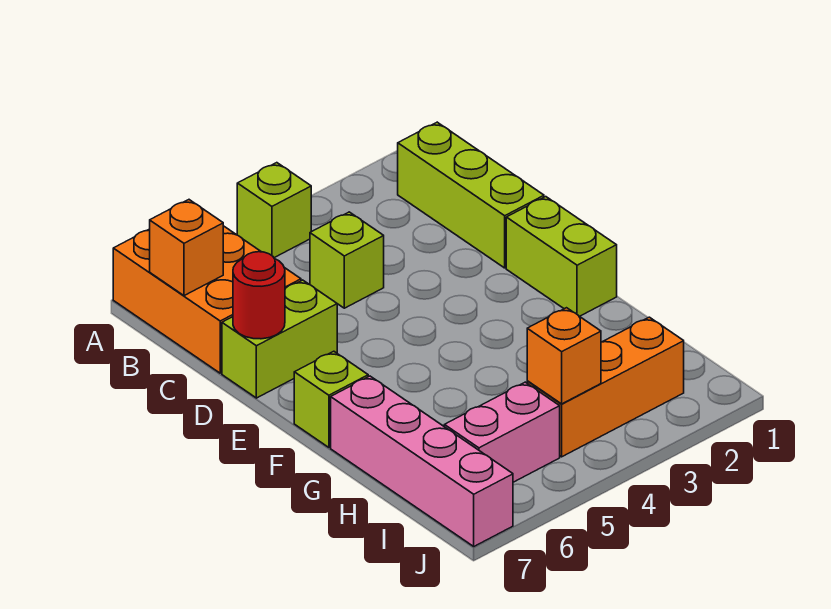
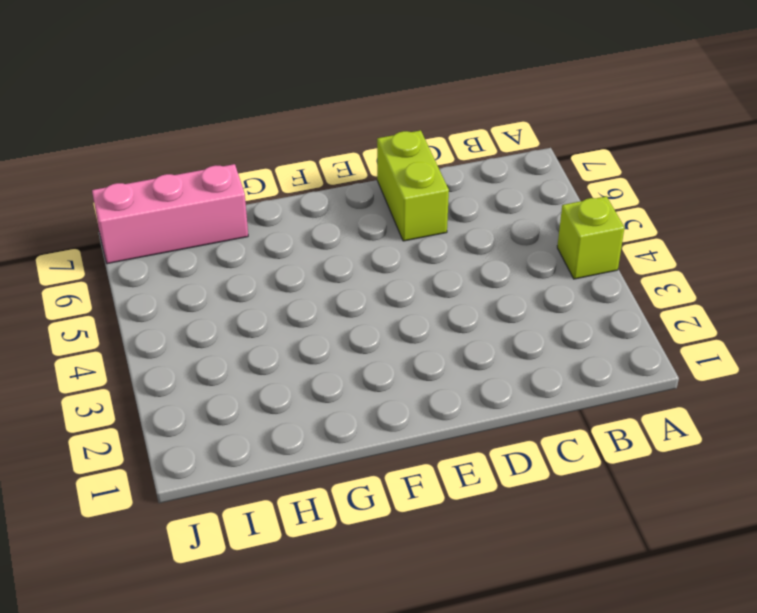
pink brick H7:J7 level 1 -> pink brick G7:J7 level 1
none -> orange brick A6:C7 level 1
none -> lime brick B1:D1 level 1
none -> lime brick C4 level 1

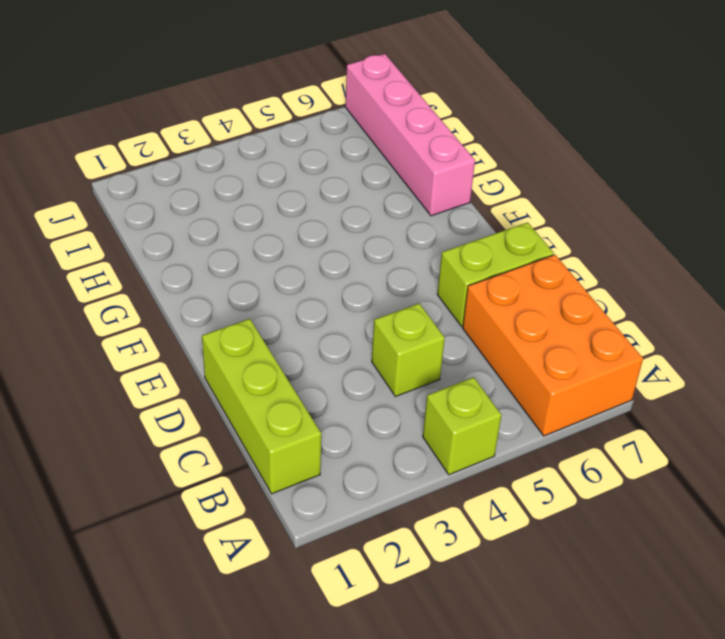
none -> lime brick E1:F1 level 1
none -> lime brick F7 level 1
none -> orange brick I2:I4 level 1

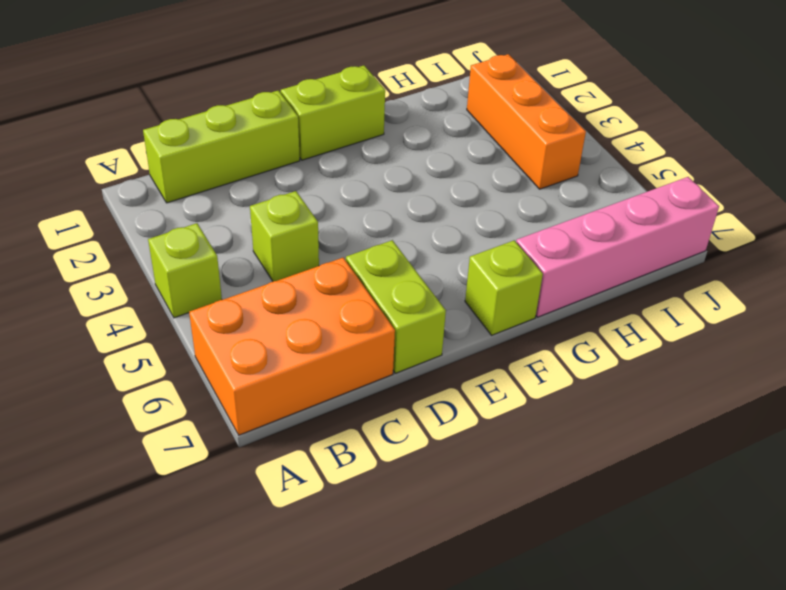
none -> pink brick I5:I6 level 1
none -> orange brick B7 level 2
none -> red round brick D7 level 2

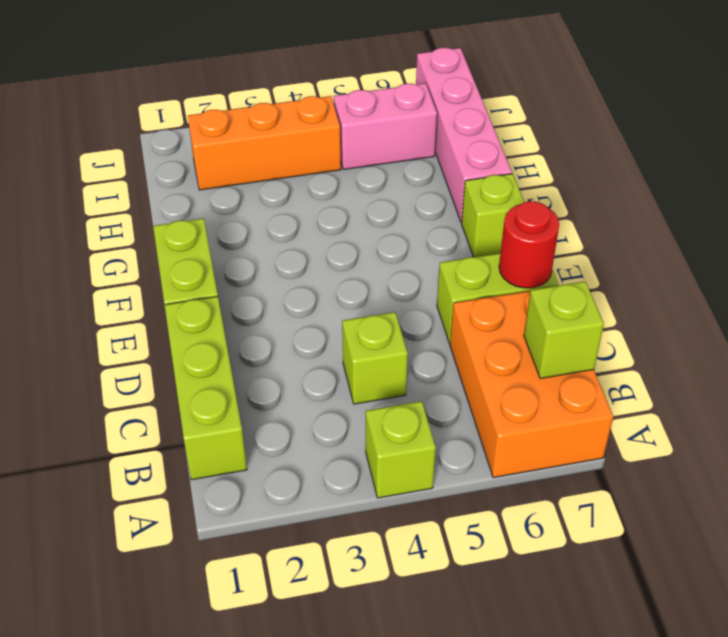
lime brick B7 level 2 -> orange brick B7 level 2
none -> orange brick I4 level 2

